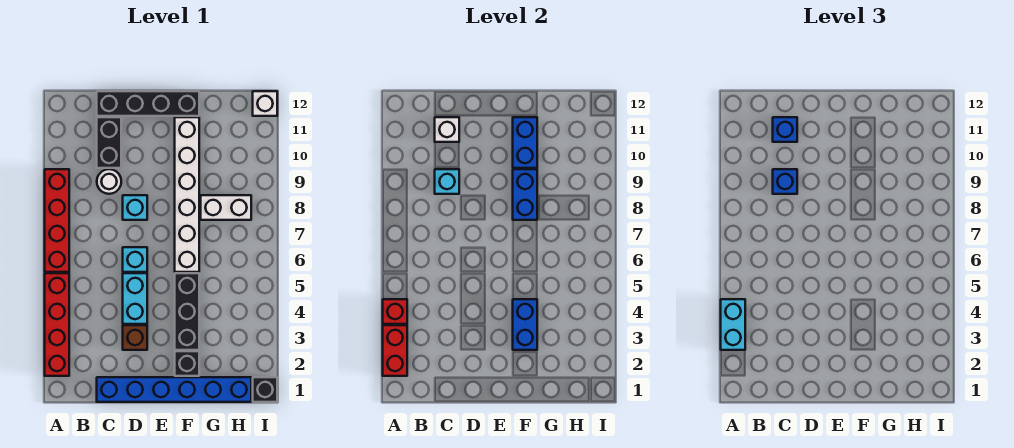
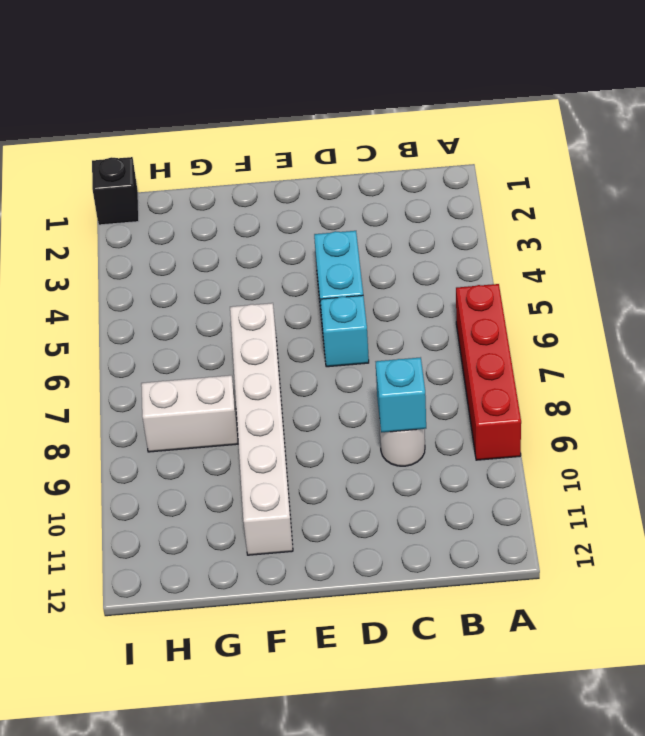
none -> red brick A2:A5 level 1
none -> blue brick C1:H1 level 1
none -> black brick C10:C11 level 1

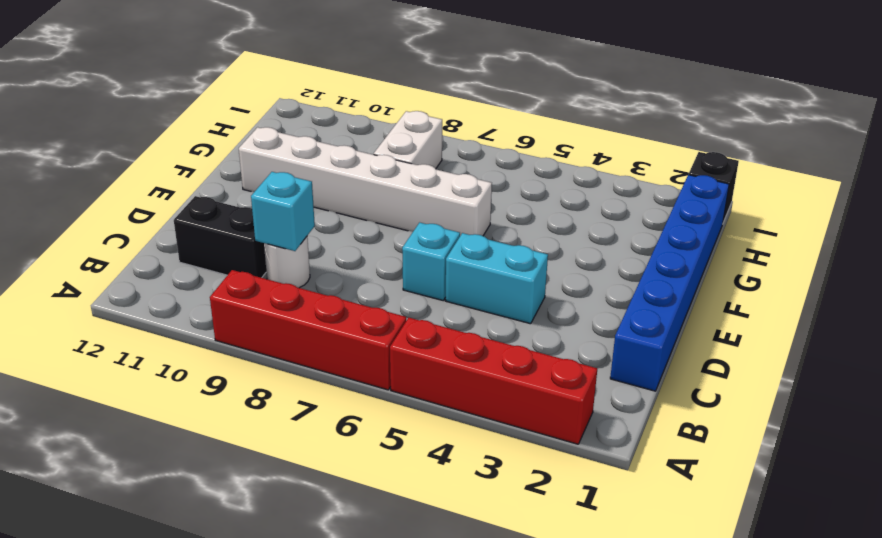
none -> black brick C12:F12 level 1
none -> brown brick D3 level 1
none -> cyan brick D8 level 1

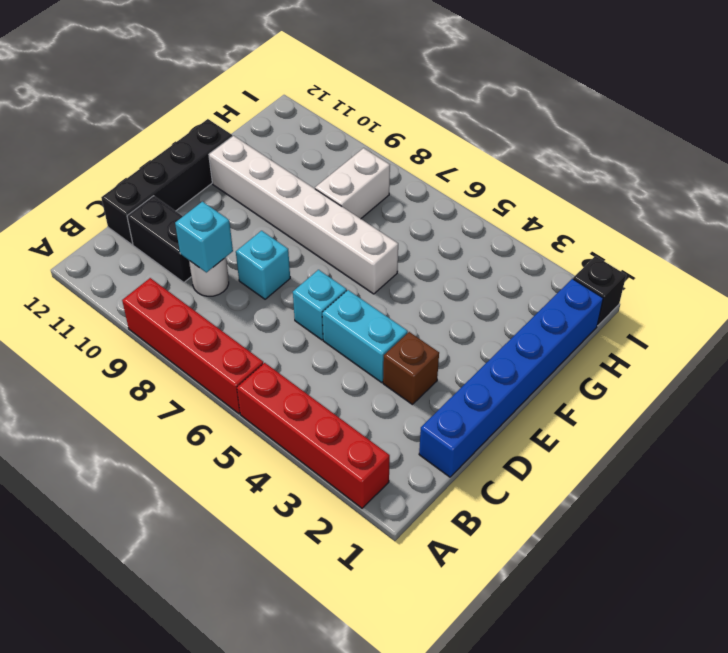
none -> black brick F2 level 1
none -> black brick F3:F5 level 1
none -> white brick I12 level 1

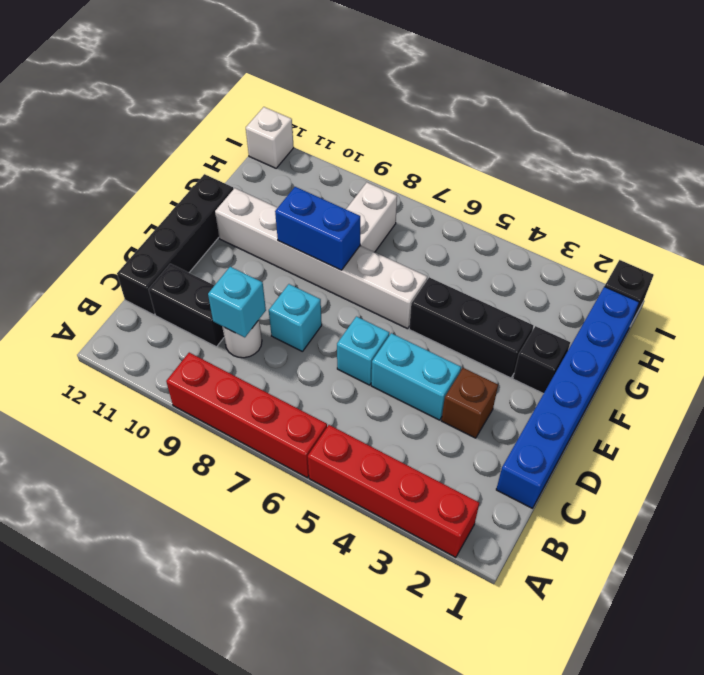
none -> red brick A2:A3 level 2
none -> red brick A4 level 2
none -> white brick C11 level 2

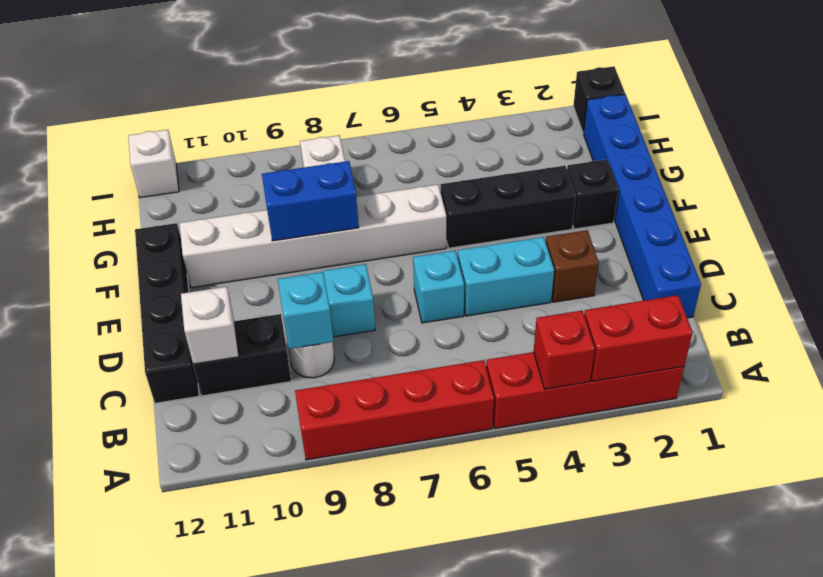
none -> blue brick F3:F4 level 2
none -> blue brick F10:F11 level 2
none -> cyan brick A3:A4 level 3

